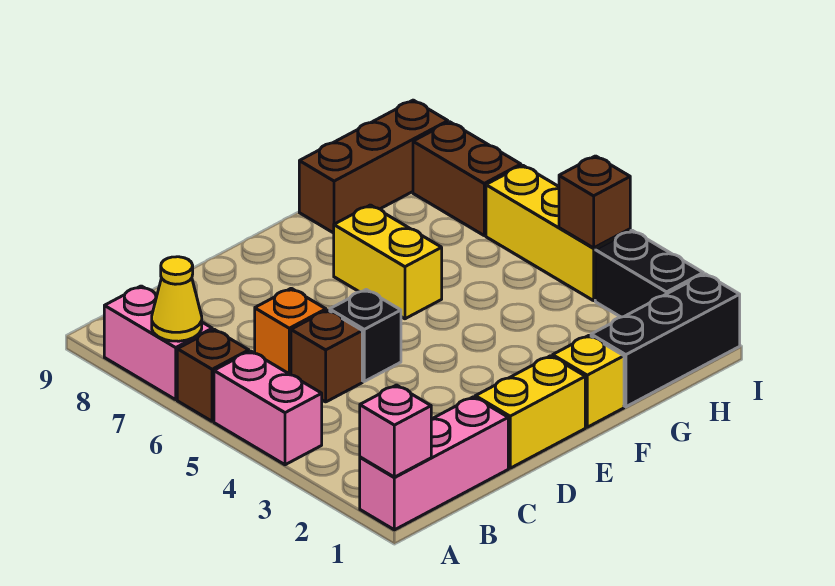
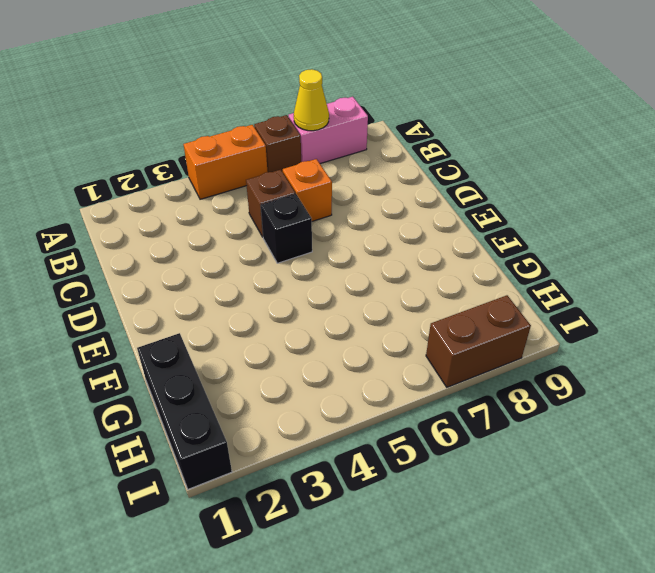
orange brick A4:A5 level 1 -> pink brick A4:A5 level 1
none -> pink brick A1:C1 level 1
none -> yellow brick D1:E1 level 1
none -> yellow brick F1 level 1

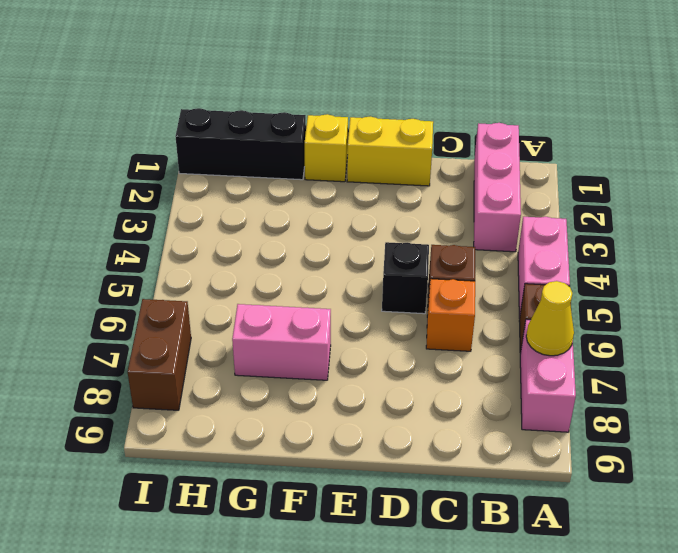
pink brick B1:B3 level 1 -> pink brick A1:C1 level 1
pink brick F7:G7 level 1 -> yellow brick F6:F7 level 1
none -> brown brick G9:I9 level 1
none -> black brick I2:I3 level 1
none -> yellow brick I4:I6 level 1

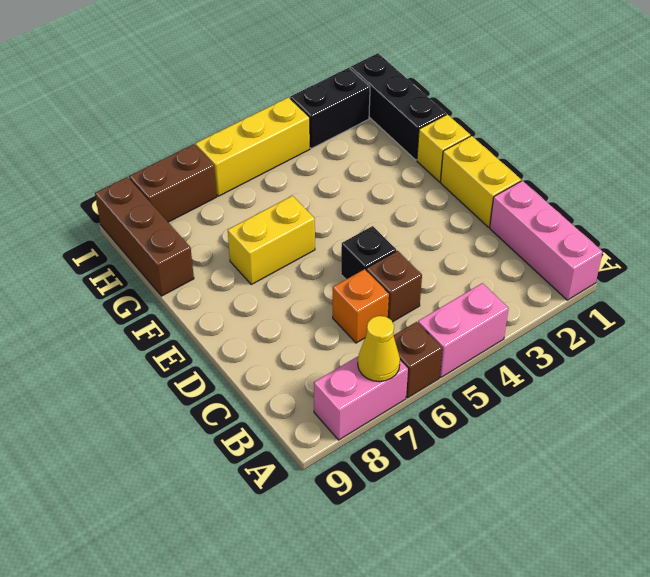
none -> pink brick A1 level 2
none -> brown brick I4 level 2

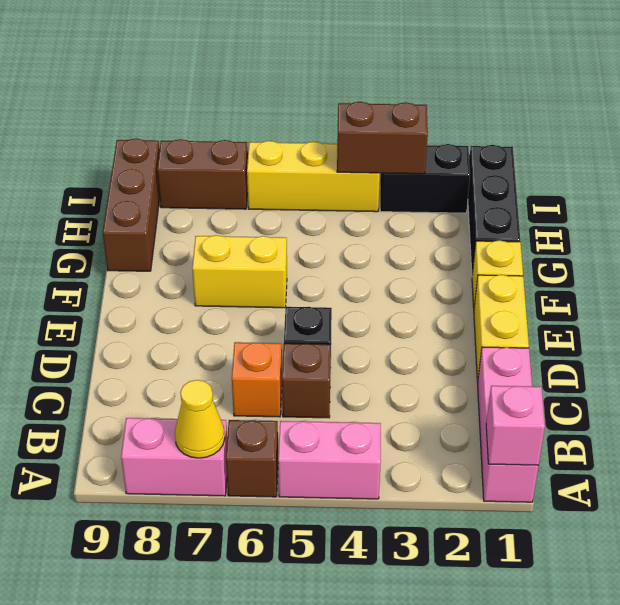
brown brick I3:I4 level 2 -> brown brick I4 level 2

